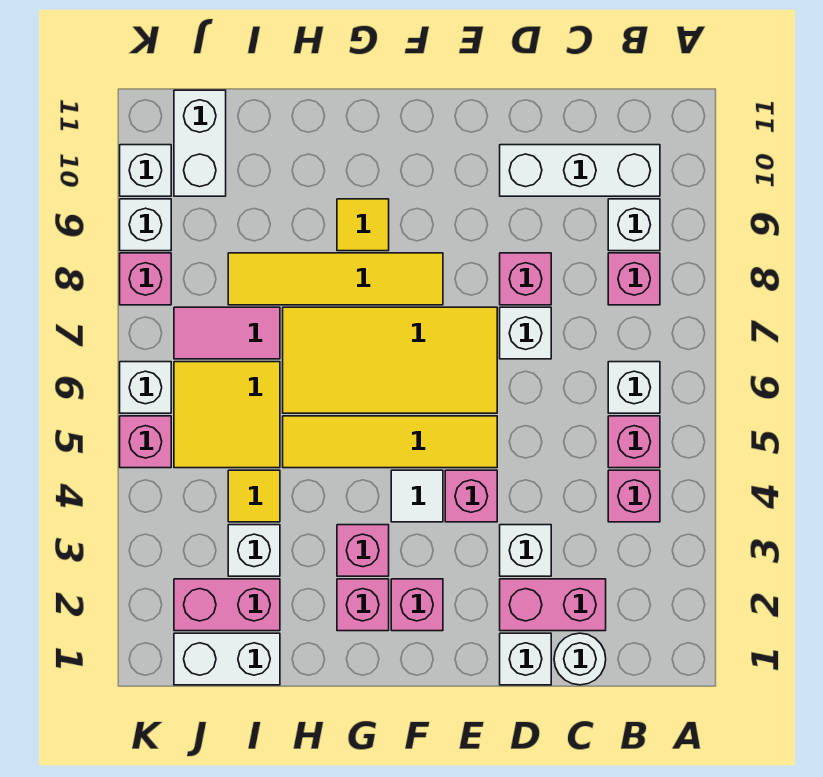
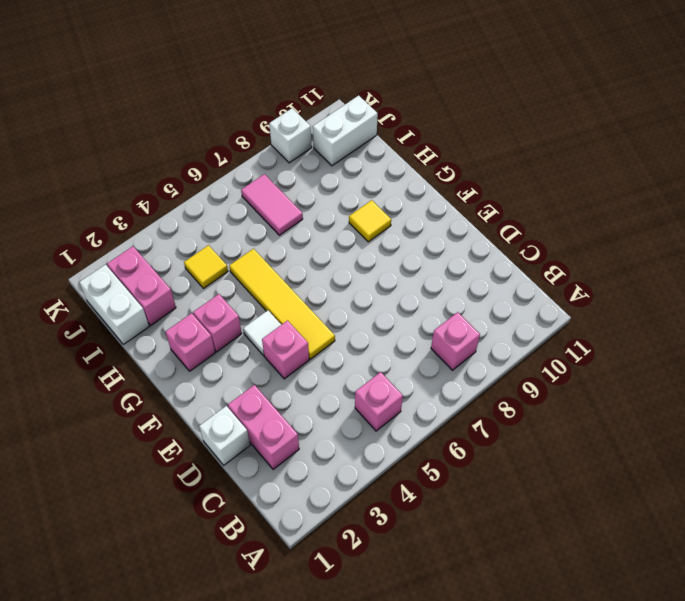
none -> pink brick B4 level 1
none -> white brick B6 level 1
none -> white brick B9 level 1
none -> white brick B10:D10 level 1

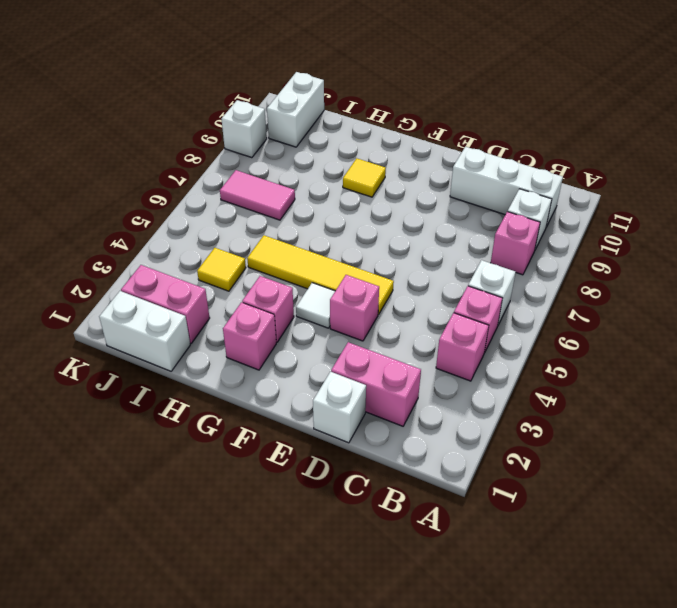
none -> white round brick C1 level 1
none -> white brick D3 level 1
none -> white brick D7 level 1
none -> pink brick D8 level 1

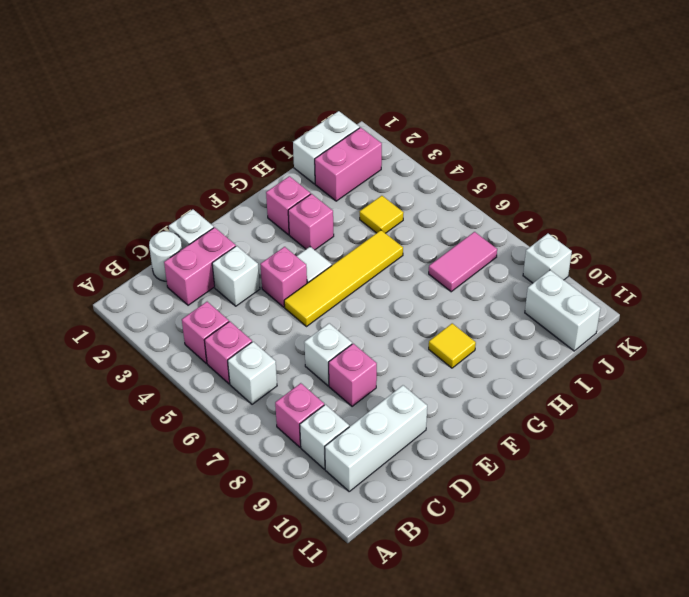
none -> yellow tile E6:H7 level 1
none -> pink brick F2 level 1
none -> yellow tile F8:I8 level 1
none -> white brick I3 level 1

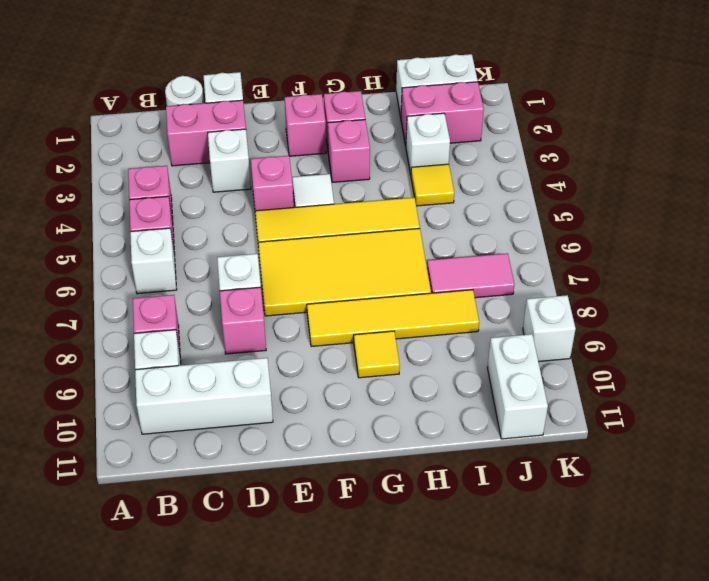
none -> yellow tile I5:J6 level 1
none -> pink brick K5 level 1
none -> white brick K6 level 1
none -> pink brick K8 level 1

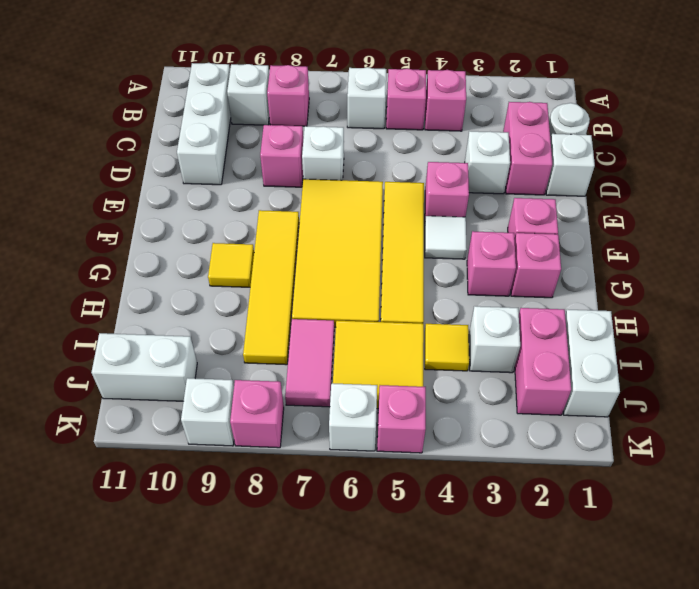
none -> white brick K10 level 1

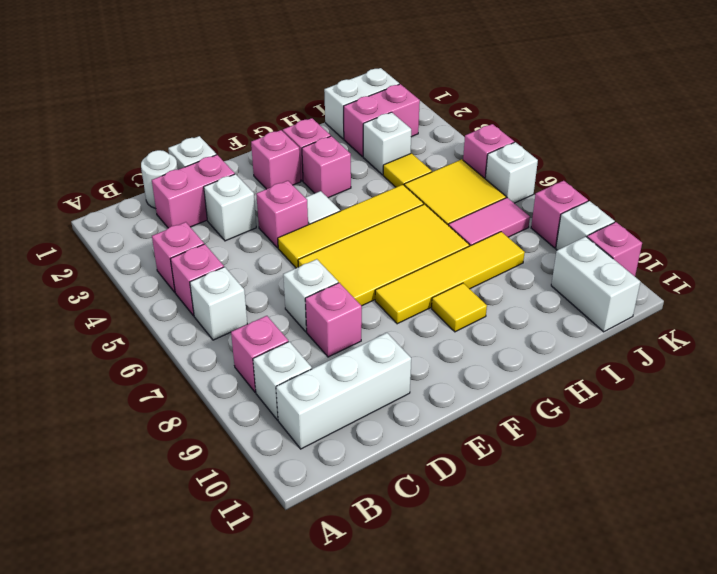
pink brick K10 level 1 -> white brick K10 level 1

